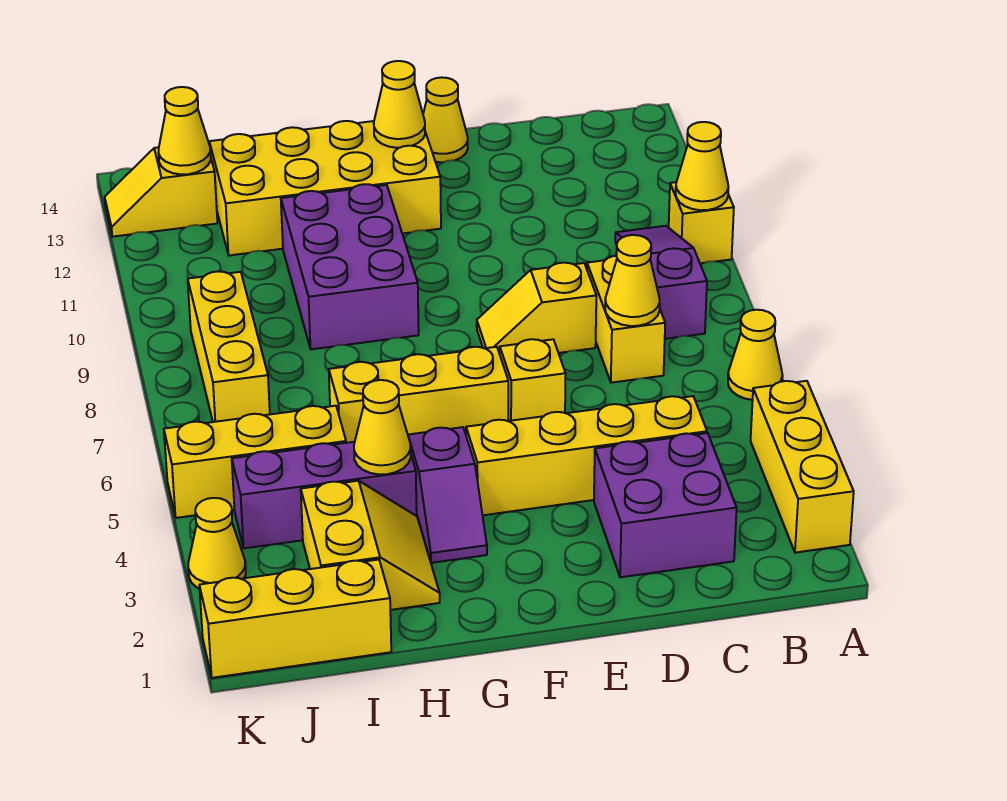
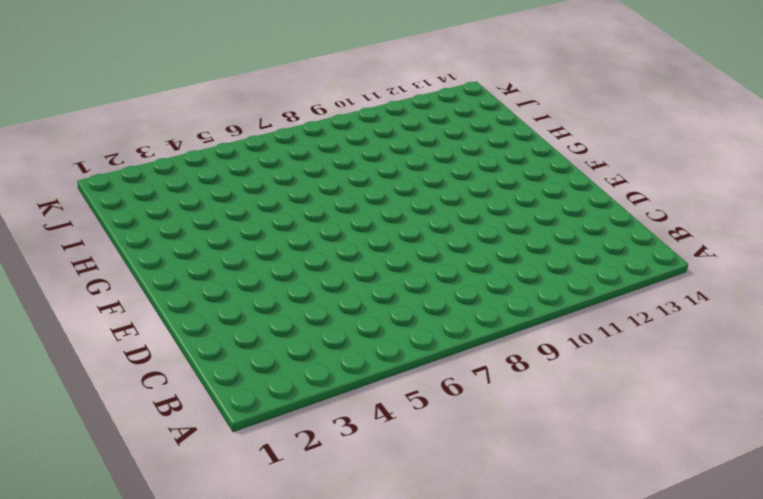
none -> yellow brick A2:A4 level 1
none -> yellow cone A6 level 1
none -> yellow brick A10 level 1

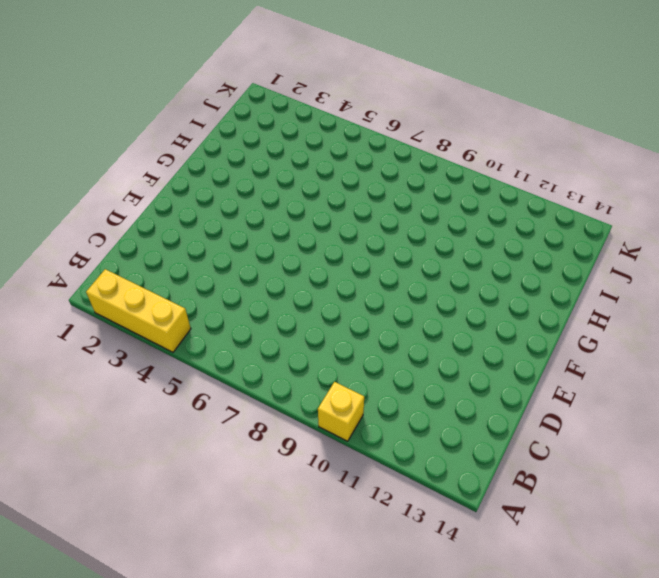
none -> yellow cone A6 level 1
none -> purple slope B8:B10 level 1 top 8
none -> purple brick C2:D3 level 1

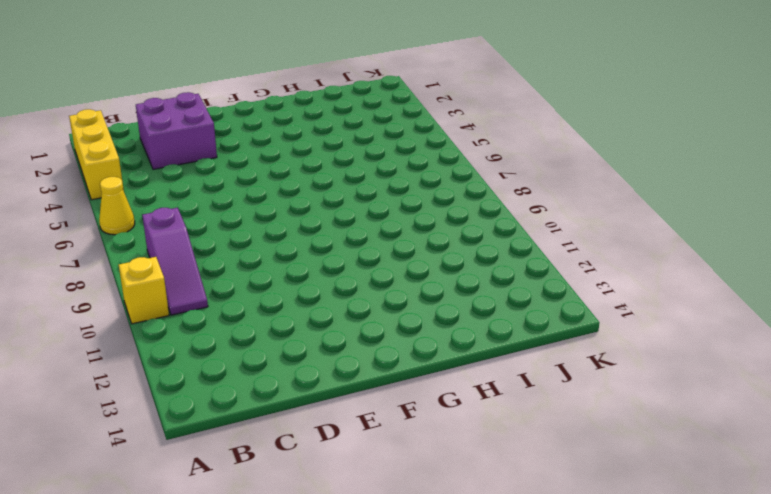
none -> yellow brick C4:F4 level 1
none -> yellow brick C7:C8 level 1
none -> yellow slope D8:E8 level 1 top D

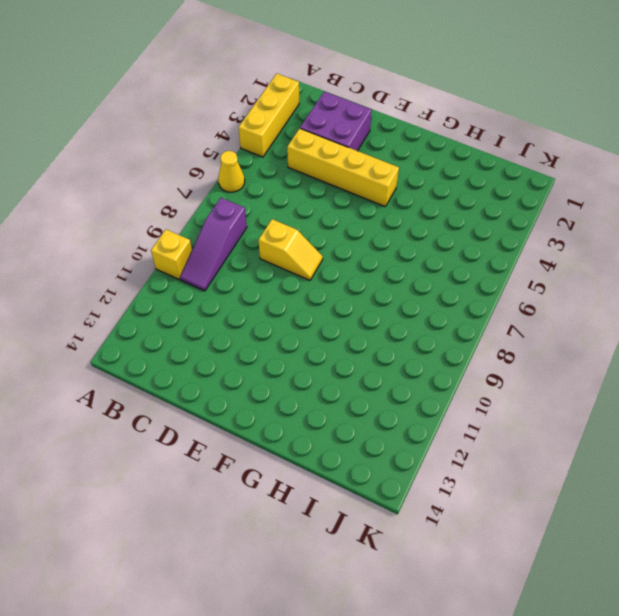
none -> yellow brick C7:C8 level 1
none -> yellow brick E6 level 1
none -> yellow cone E14 level 1

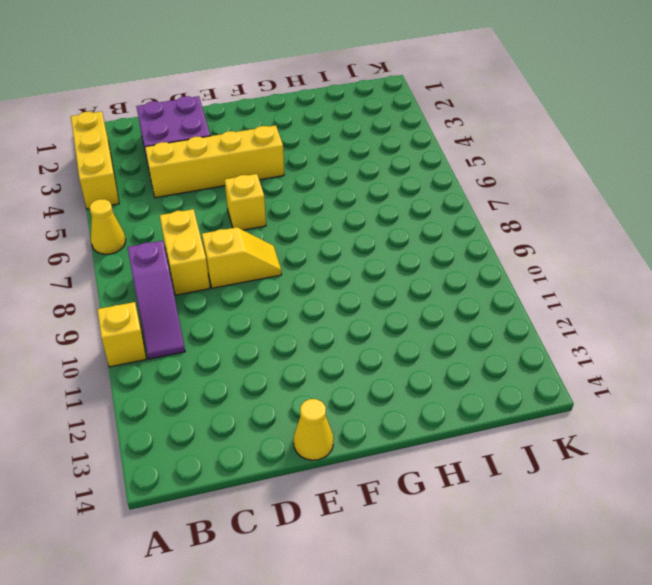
none -> yellow brick F6:H6 level 1
none -> yellow brick F12:I13 level 1
none -> purple slope G3:G4 level 1 top 4

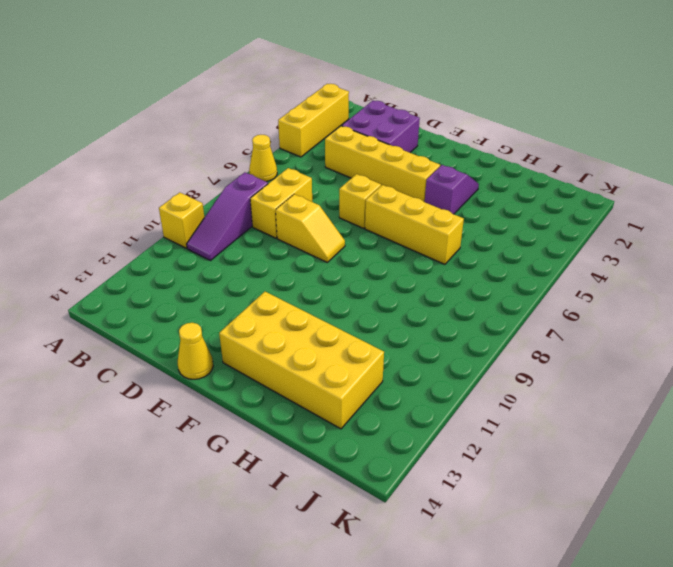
none -> purple brick G9:H11 level 1
none -> yellow slope H2:I3 level 1 top I
none -> purple brick H4:J4 level 1

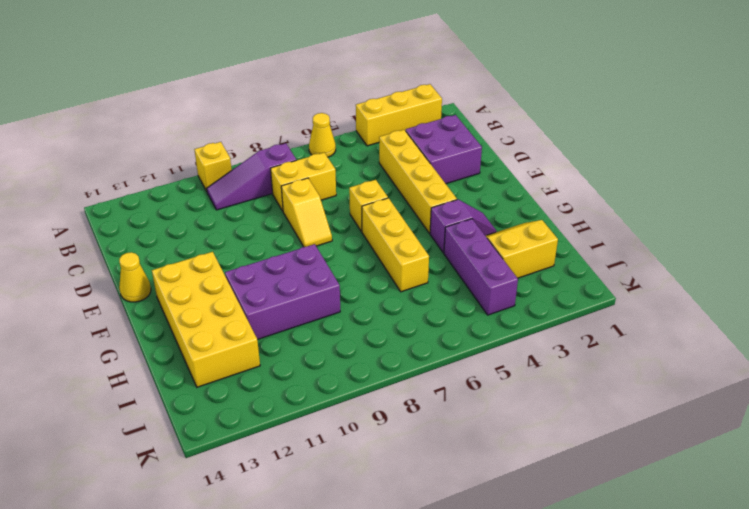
none -> yellow brick I1:K1 level 1
none -> yellow brick I5:K5 level 1
none -> yellow brick J7:J9 level 1

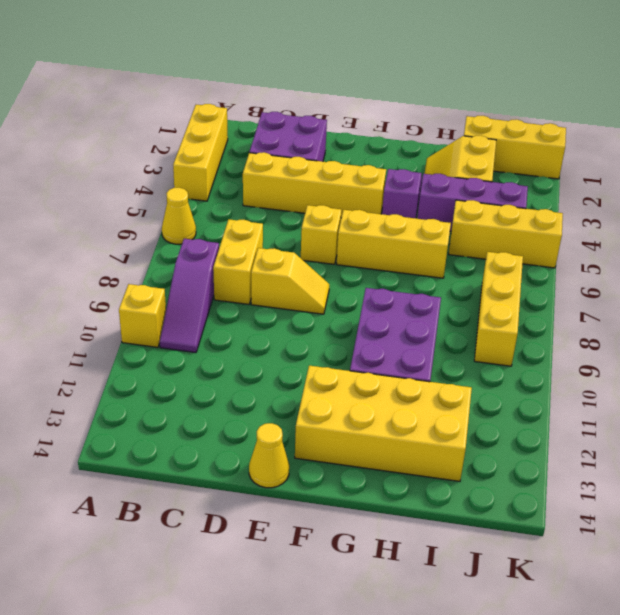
none -> yellow slope J13:K13 level 1 top J
none -> yellow cone K3 level 1
none -> yellow cone A10 level 2

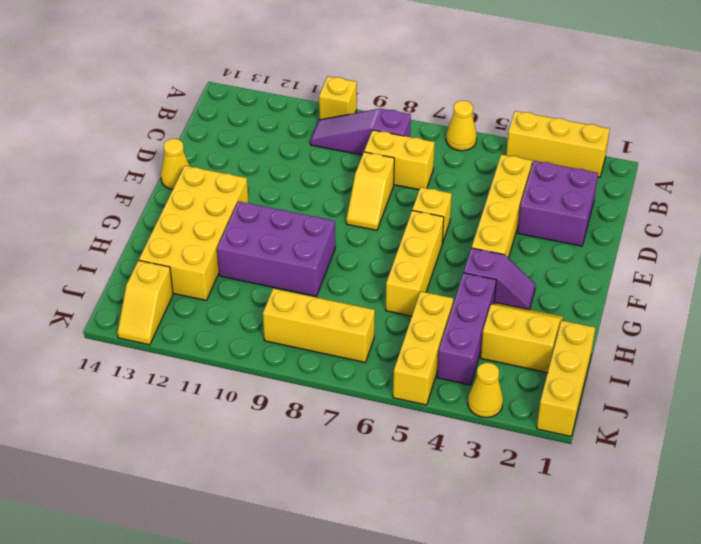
none -> yellow cone A10 level 2
none -> yellow cone C7 level 2
none -> yellow cone F13 level 2

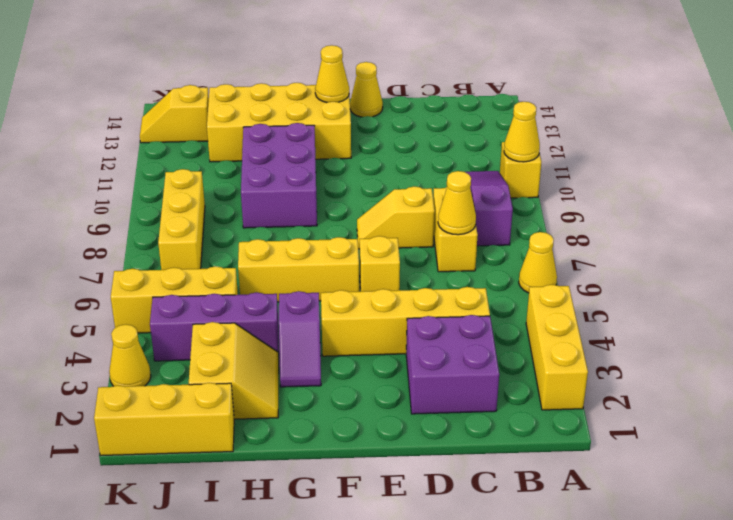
none -> yellow cone H4 level 2
none -> yellow cone J13 level 2

